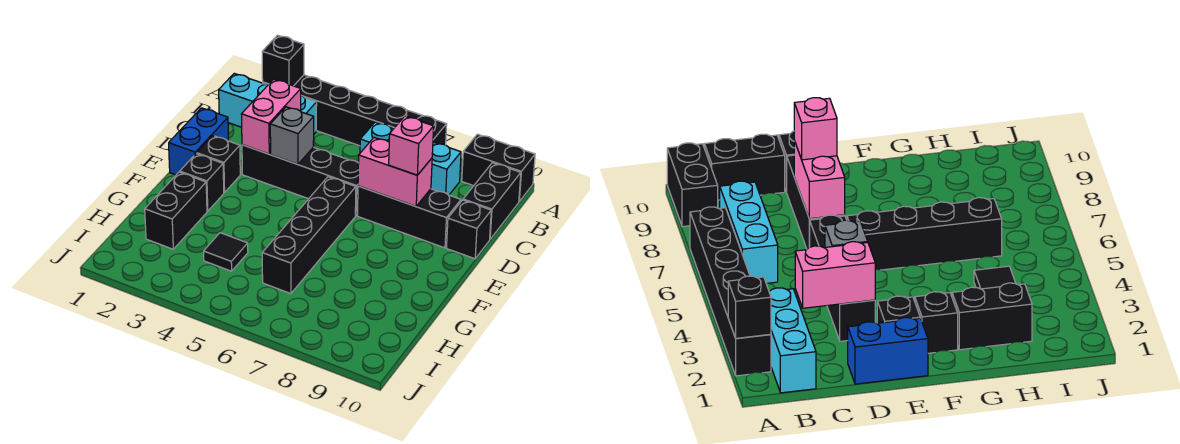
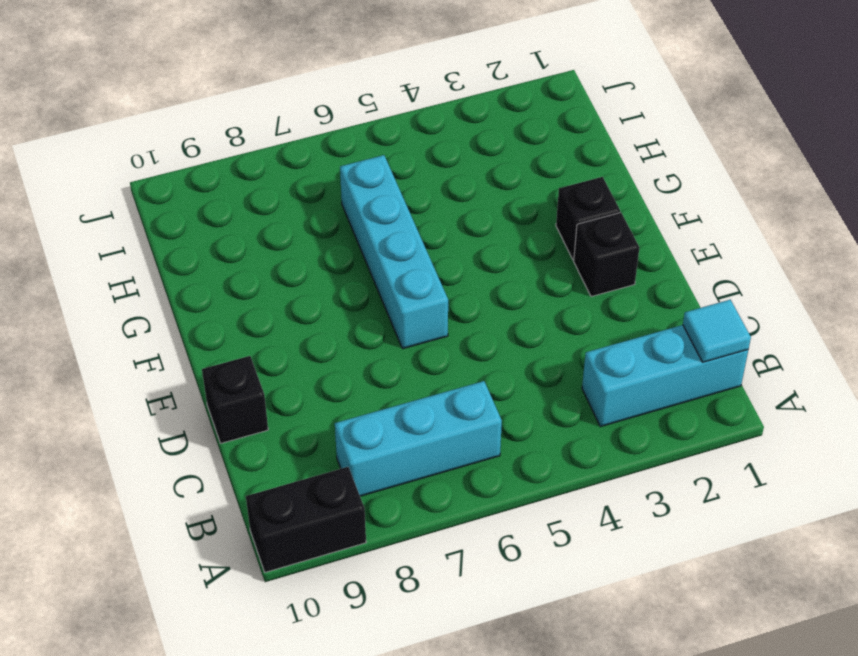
cyan tile B1 level 2 -> none
cyan brick E6:H6 level 1 -> black brick E6:H6 level 1
none -> black brick A2:A7 level 1
none -> black brick B10:C10 level 1
none -> blue brick D1:E1 level 1

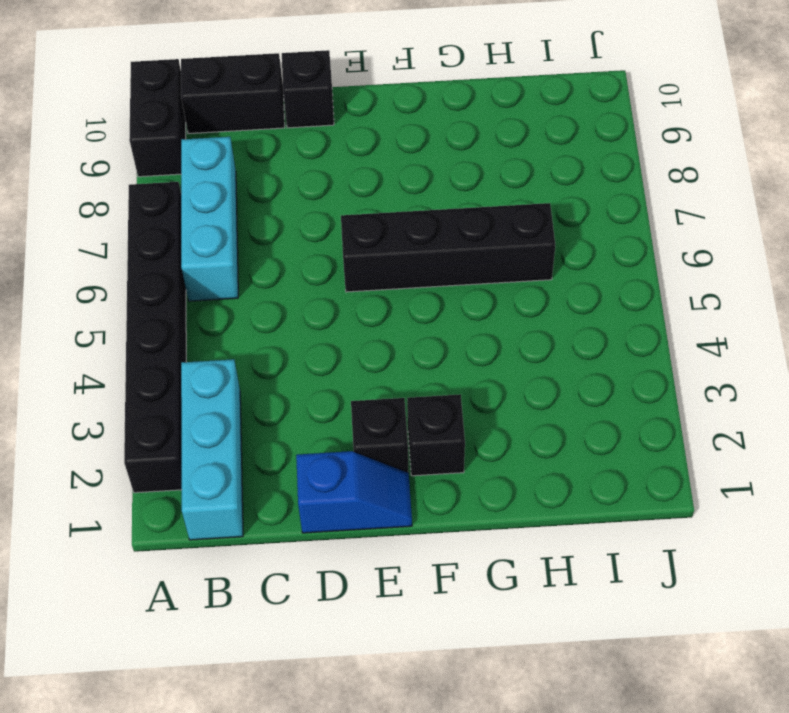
blue slope D1:E1 level 1 top D -> blue brick D1:E1 level 1
none -> black brick D3:D6 level 1
none -> black brick D7:D9 level 1
none -> black brick G2:H2 level 1

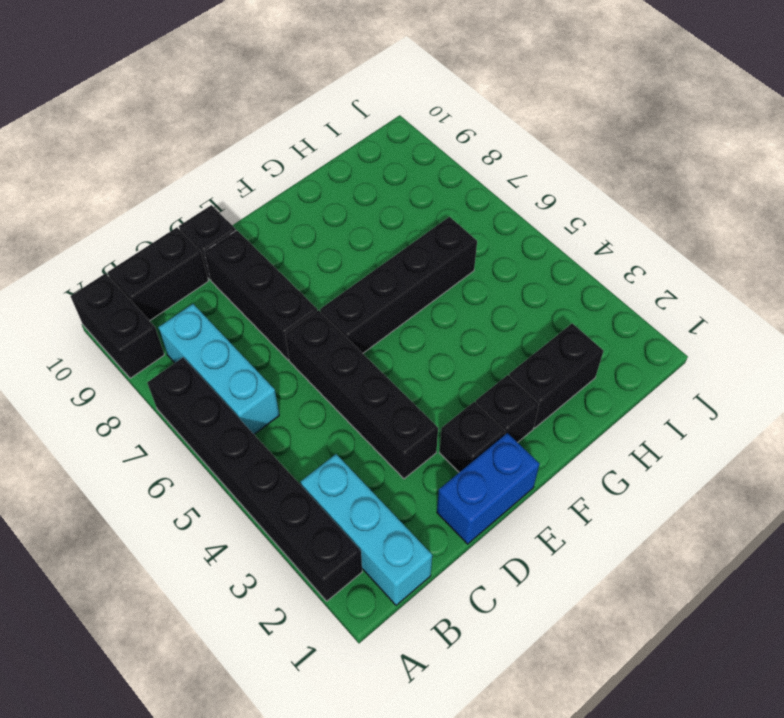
none -> black tile H4 level 1
none -> black brick A2 level 2
none -> pink brick C3:D3 level 2

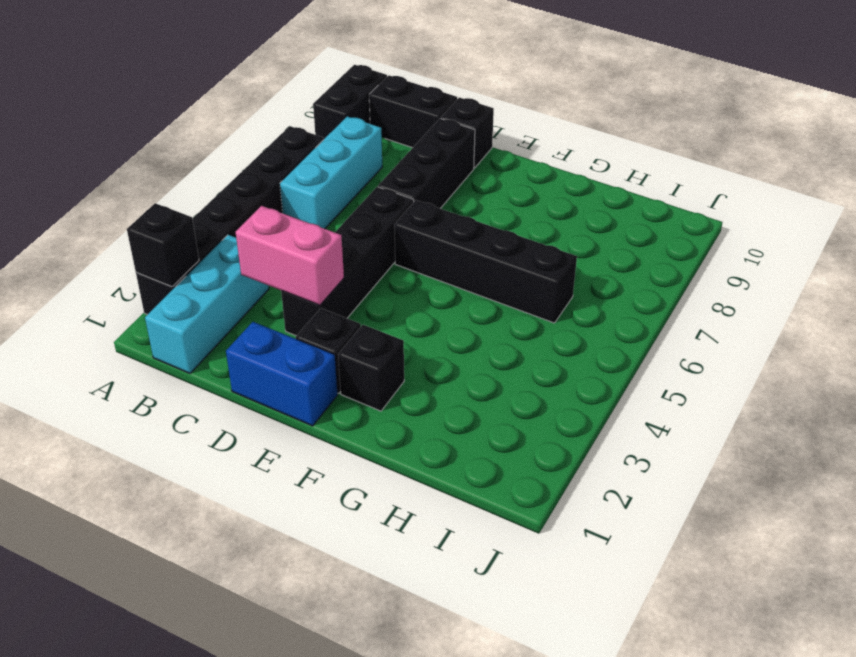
none -> black brick G2:H2 level 1
none -> black tile H4 level 1
none -> grey brick D4 level 2

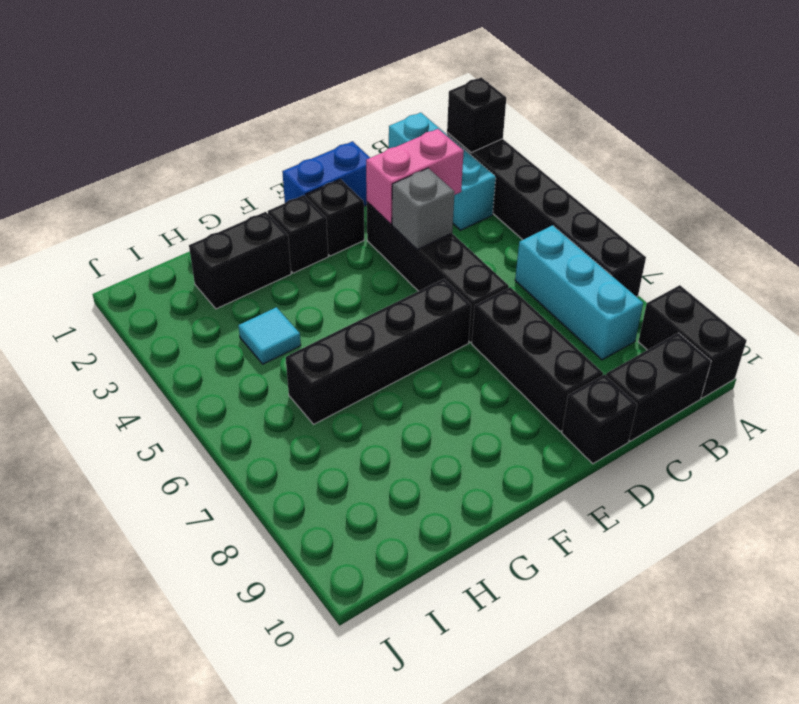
cyan tile H4 level 1 -> black tile H4 level 1
none -> pink brick D7:D8 level 2
none -> pink brick D8 level 3

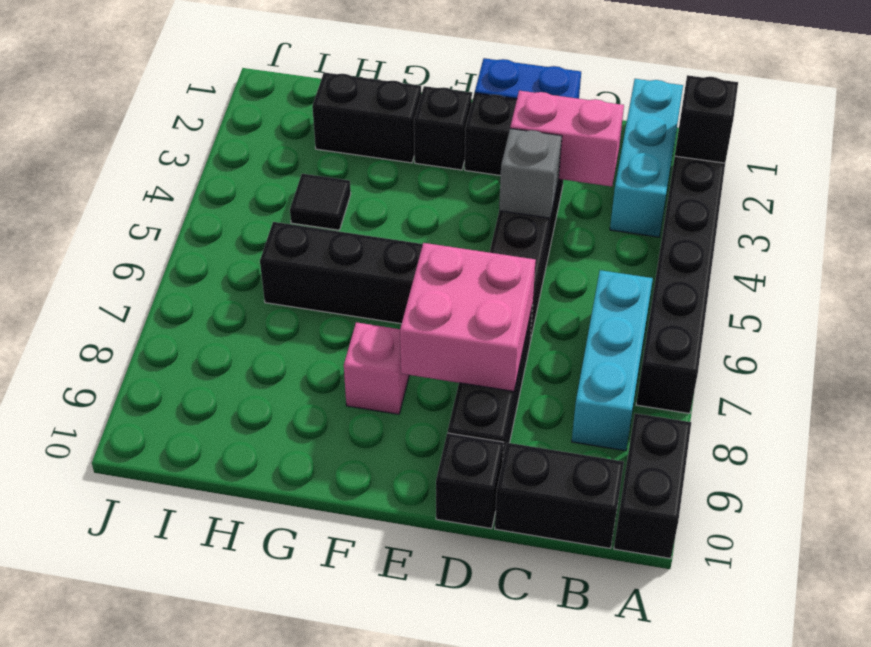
pink brick D7:E8 level 2 -> pink brick D7:D8 level 2
pink brick F8 level 1 -> pink brick D8 level 3

